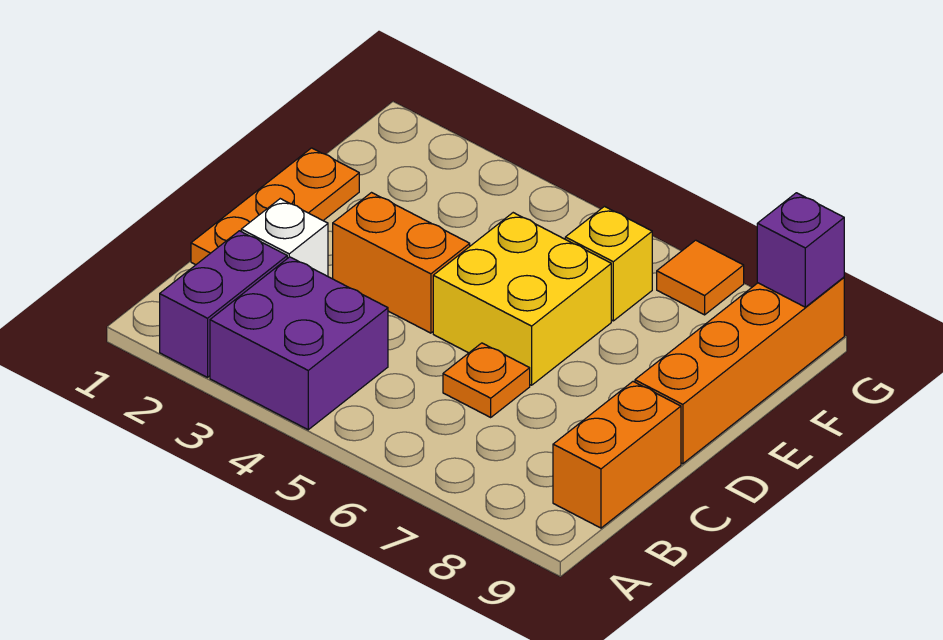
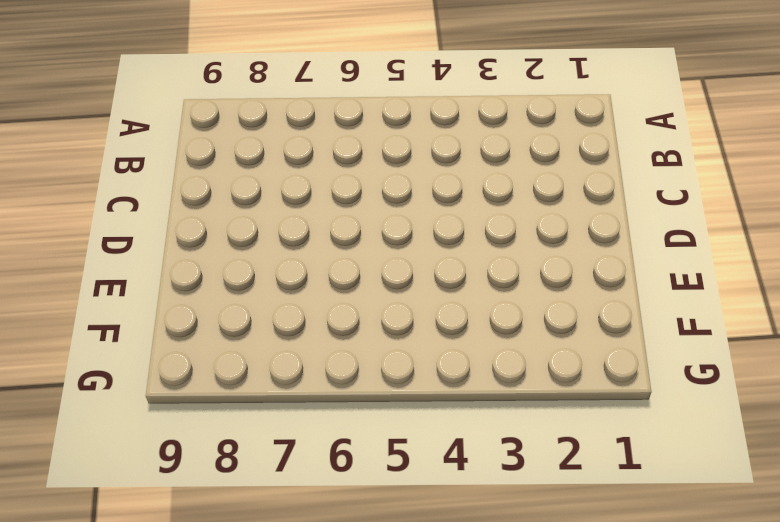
none -> purple brick A2:B2 level 1
none -> purple brick A3:B4 level 1
none -> orange brick B9:C9 level 1

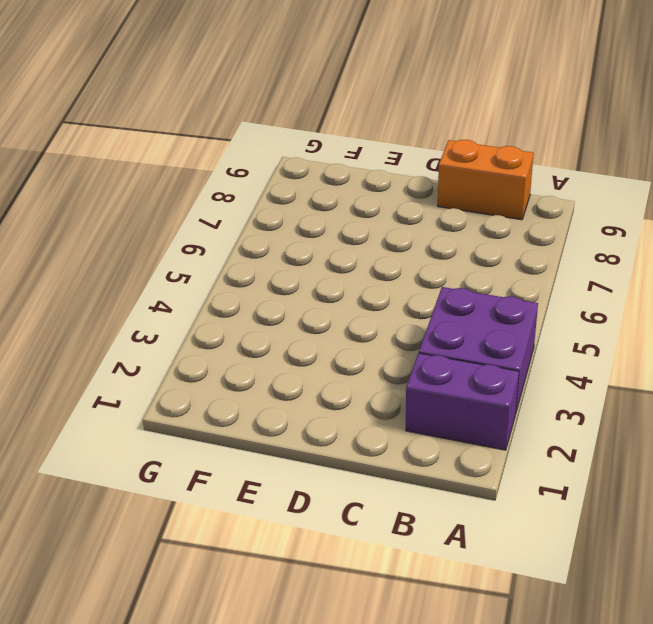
none -> orange plate C1:E1 level 1
none -> white brick C2 level 1
none -> orange plate C6 level 1

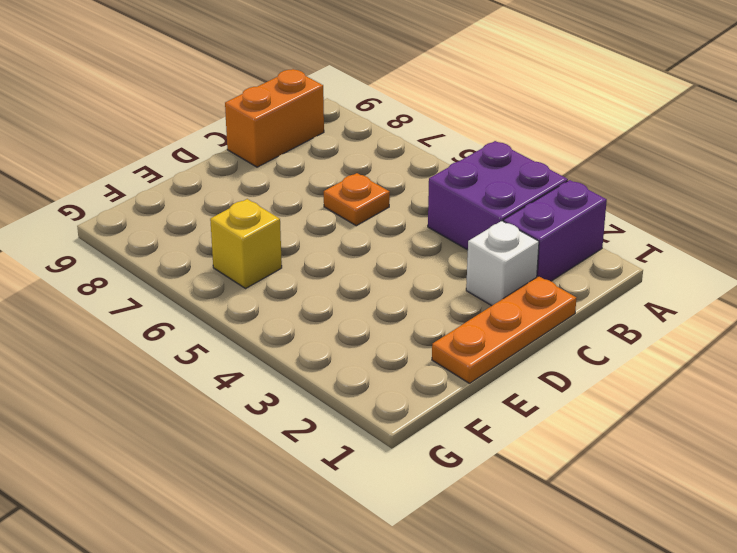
none -> orange brick D3:D4 level 1
none -> yellow brick D5:E6 level 1
none -> orange brick D9:G9 level 1

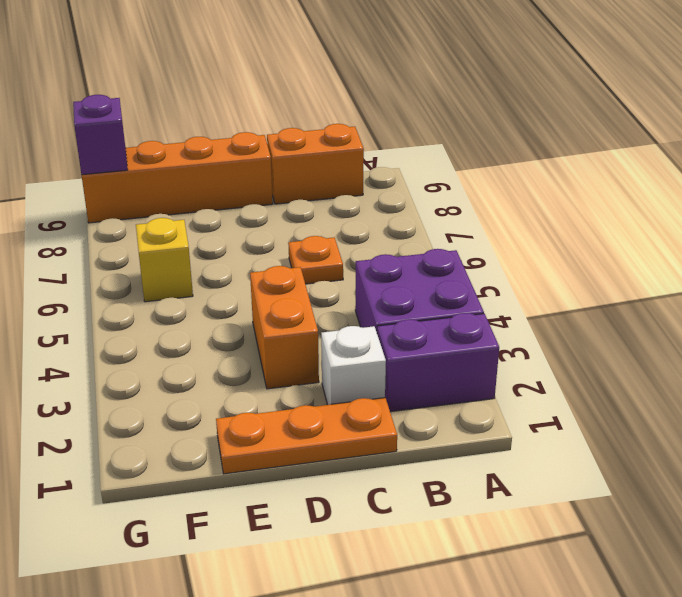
none -> yellow brick D5:E6 level 1
none -> orange tile G7 level 1

